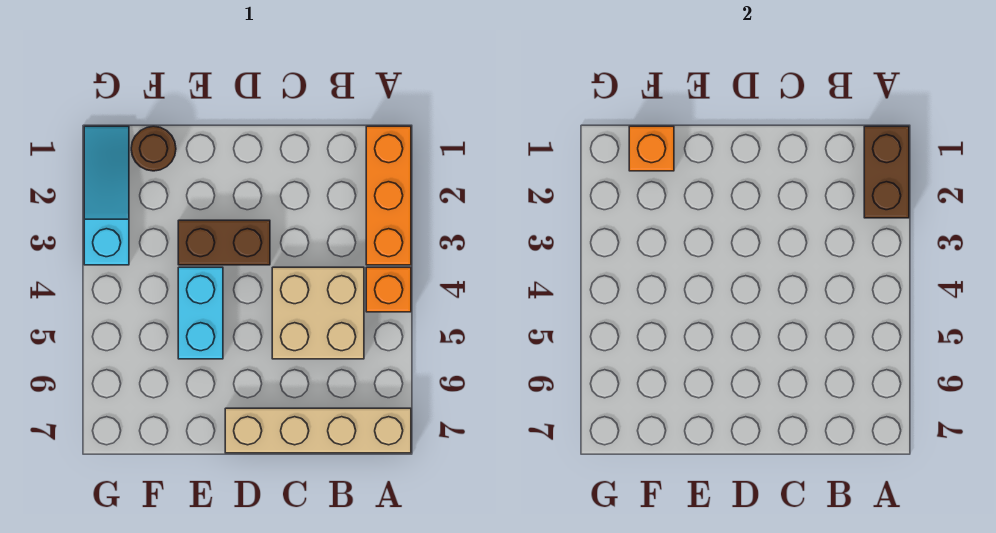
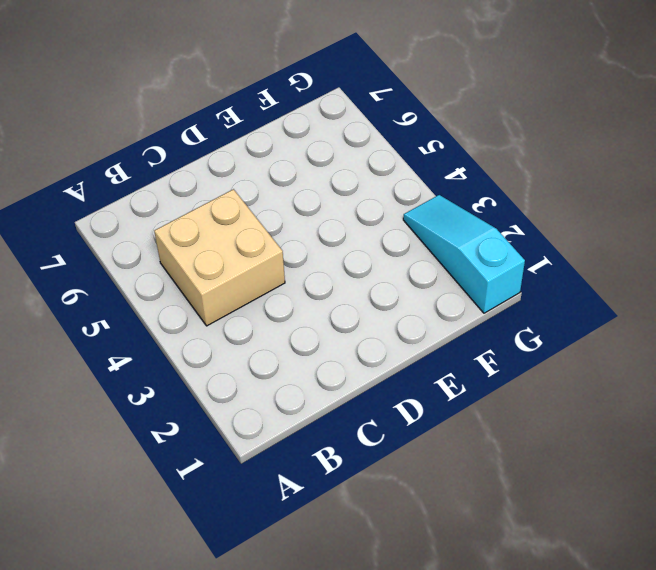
cyan slope G1:G3 level 1 top 1 -> cyan slope G1:G3 level 1 top 3
none -> orange brick A1:A3 level 1
none -> orange brick A4 level 1

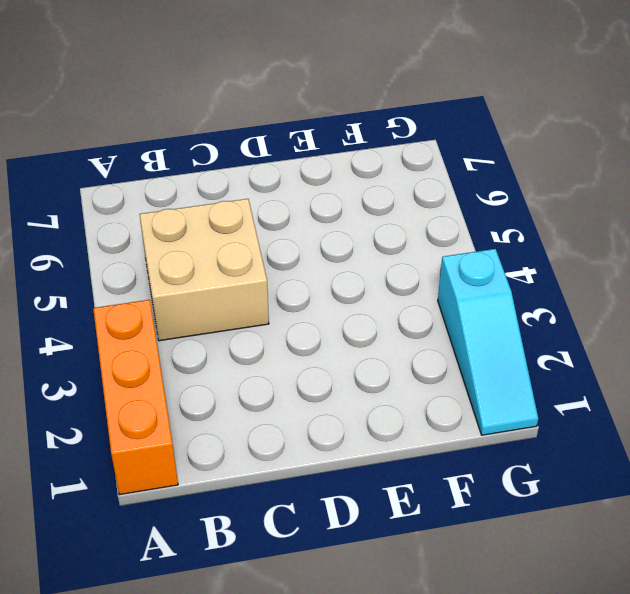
none -> orange brick A4 level 1
none -> tan brick A7:D7 level 1

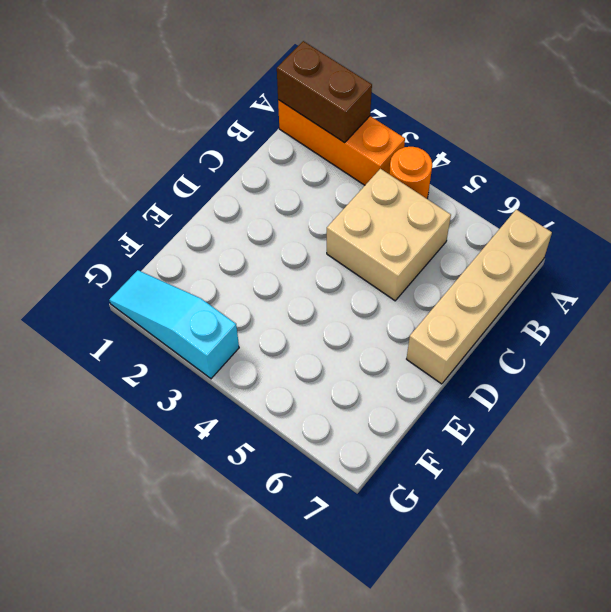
orange round brick A4 level 1 -> orange brick A4 level 1
none -> brown brick D3:E3 level 1
none -> cyan brick E4:E5 level 1

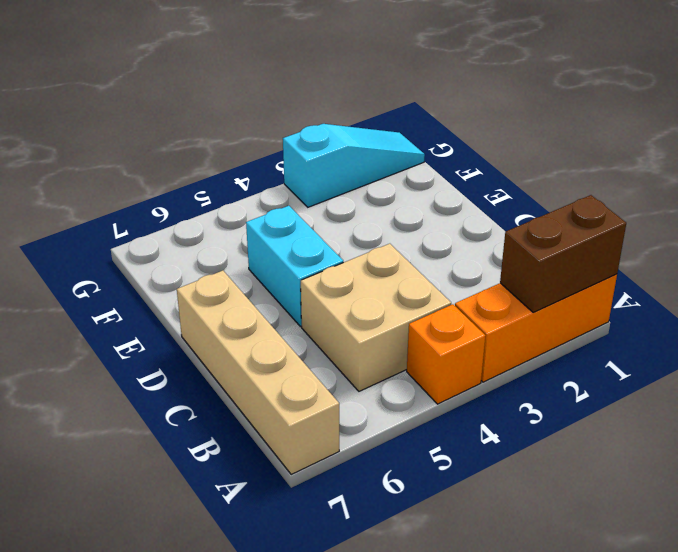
cyan brick D5:E5 level 1 -> cyan brick E4:E5 level 1
none -> brown brick D3:E3 level 1
none -> brown round brick F1 level 1

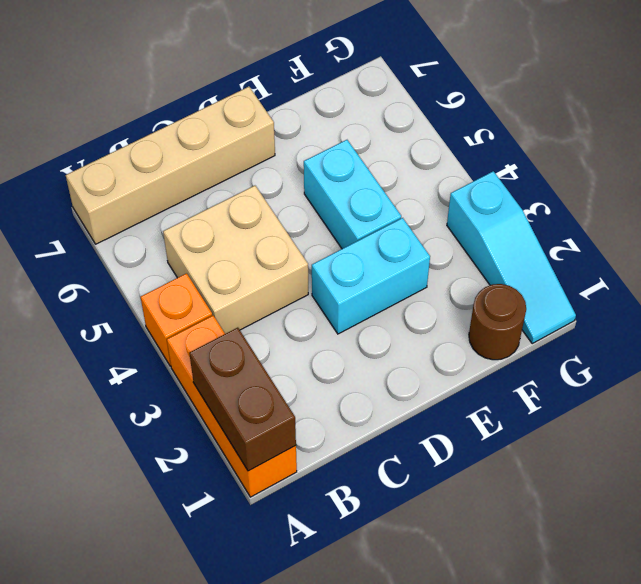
cyan brick D3:E3 level 1 -> brown brick D3:E3 level 1
none -> orange brick F1 level 2

